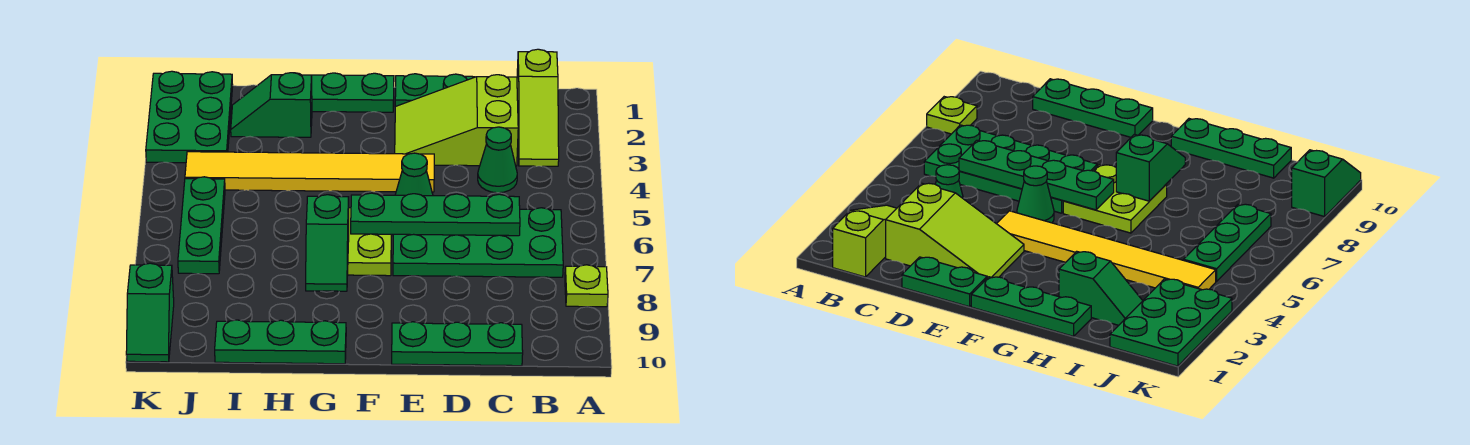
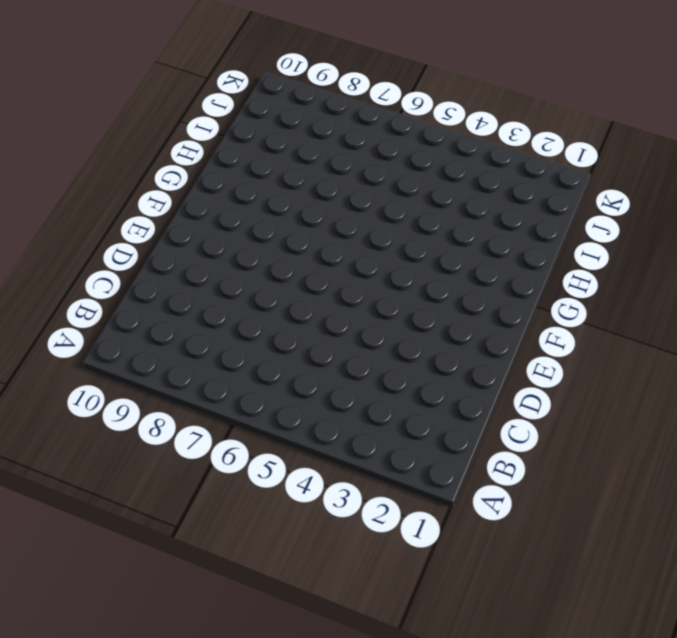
none -> lime plate A8 level 1
none -> lime slope B1:B3 level 1 top 1
none -> green plate B6:E7 level 1

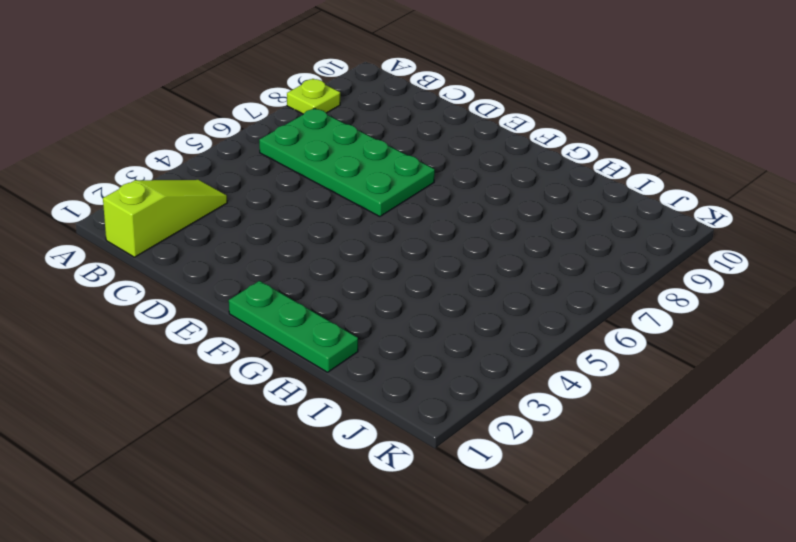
none -> lime slope C2:E3 level 1 top C
none -> green cone C4 level 1
none -> green plate C10:E10 level 1

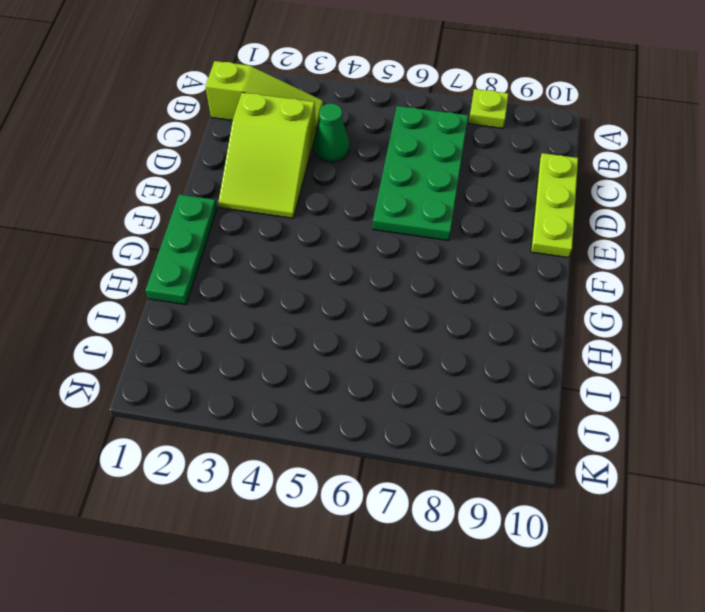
lime plate C10:E10 level 1 -> green plate C10:E10 level 1
none -> green plate D1:E1 level 1
none -> yellow tile E4:J4 level 1
none -> green cone E5 level 1

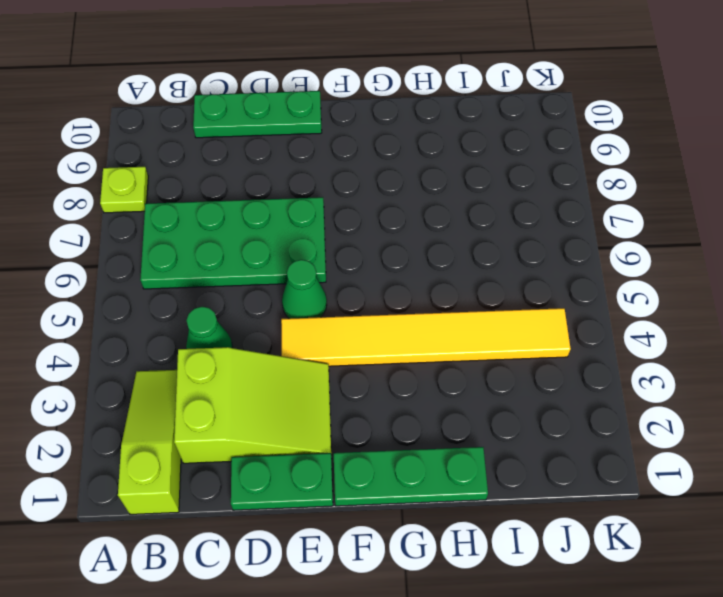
none -> lime plate F6:G7 level 1
none -> green plate G10:I10 level 1
none -> green slope H2:I2 level 1 top H

